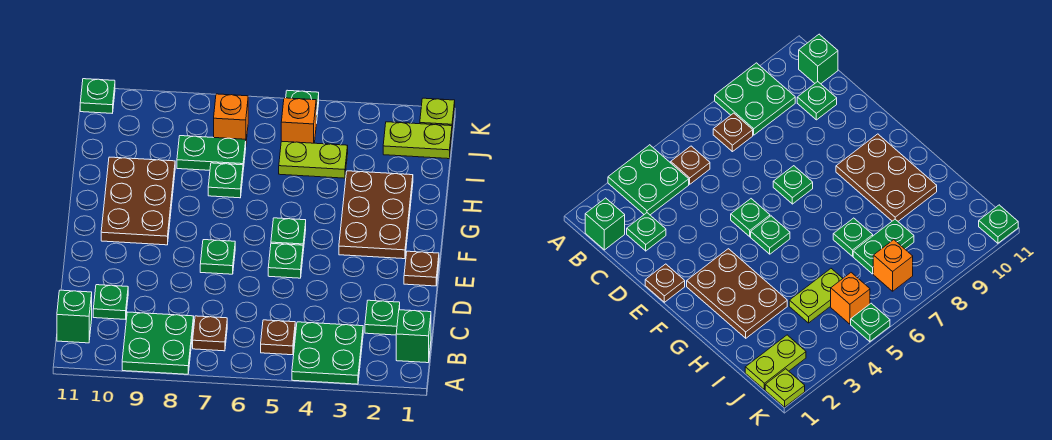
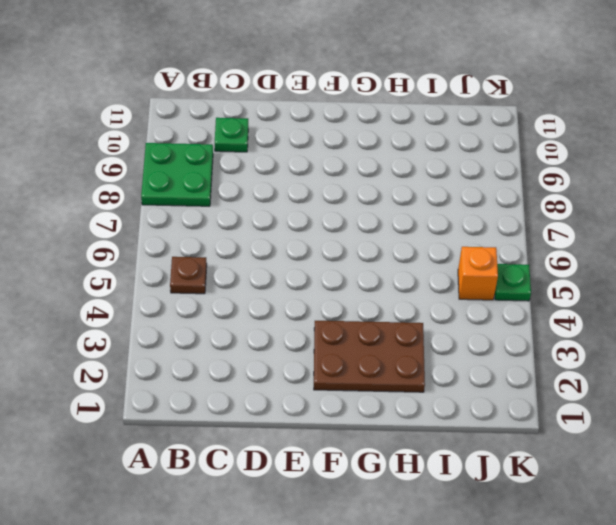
none -> green plate A3:B4 level 1
none -> green brick B1 level 1
none -> brown plate B7 level 1

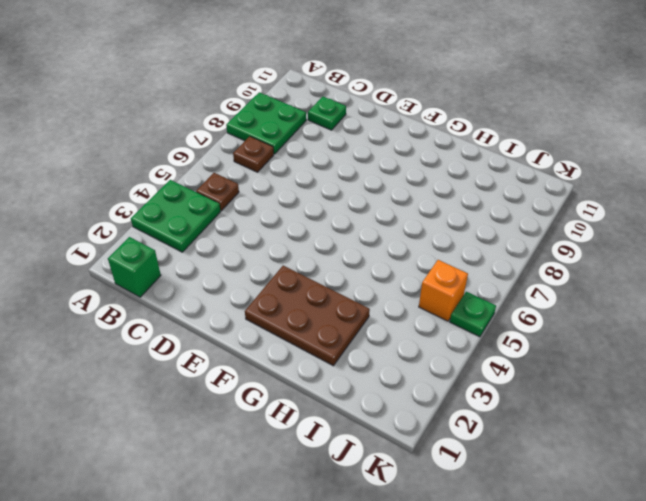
none -> green brick B11 level 1
none -> green plate C2 level 1
none -> brown plate E1 level 1

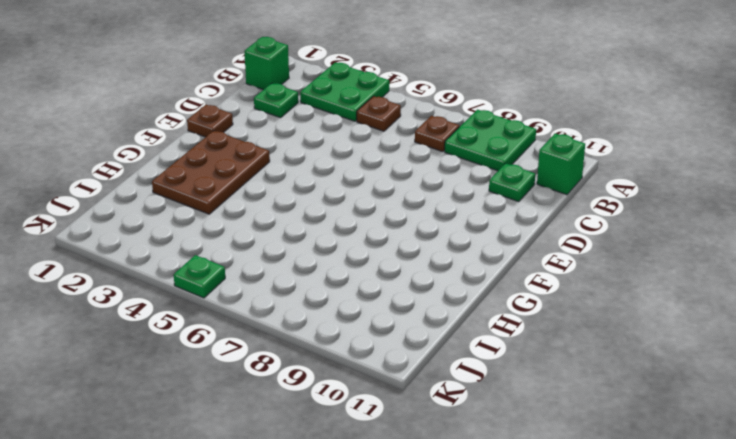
none -> green plate E5 level 1
none -> green plate E7 level 1
none -> green plate F5 level 1

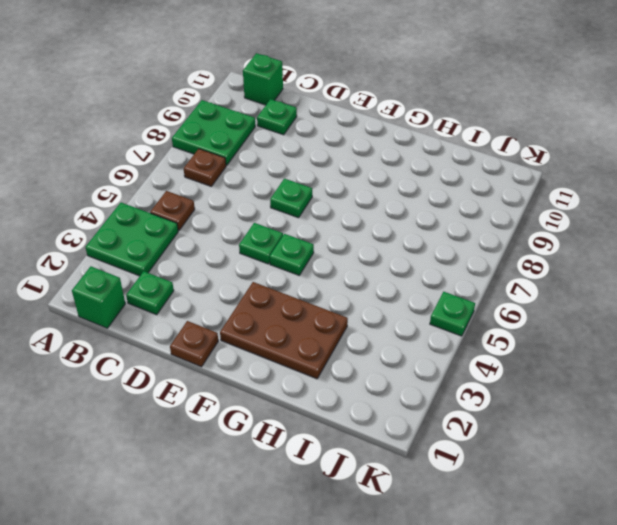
none -> brown plate F9:H10 level 1
none -> green plate H7 level 1
none -> lime plate I4:I5 level 1

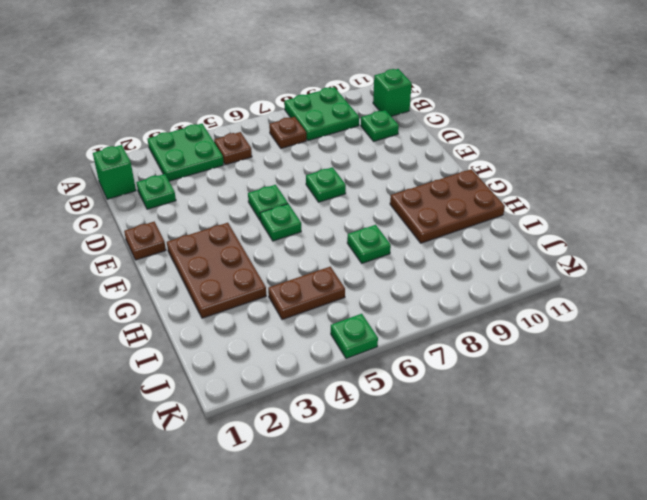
brown plate G9:H11 level 1 -> brown plate F9:H10 level 1
brown plate I4:I5 level 1 -> lime plate I4:I5 level 1
none -> green plate I7:I8 level 1
none -> lime plate J1:J2 level 1
none -> orange brick J5 level 1

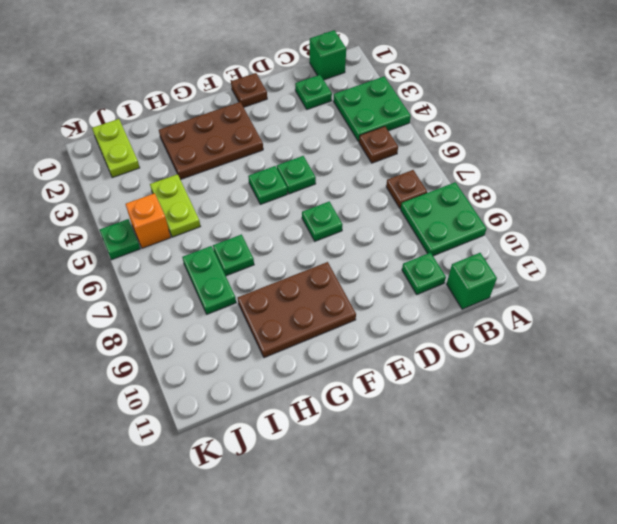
none -> orange brick J7 level 1
none -> lime plate K1 level 1
none -> green plate K11 level 1

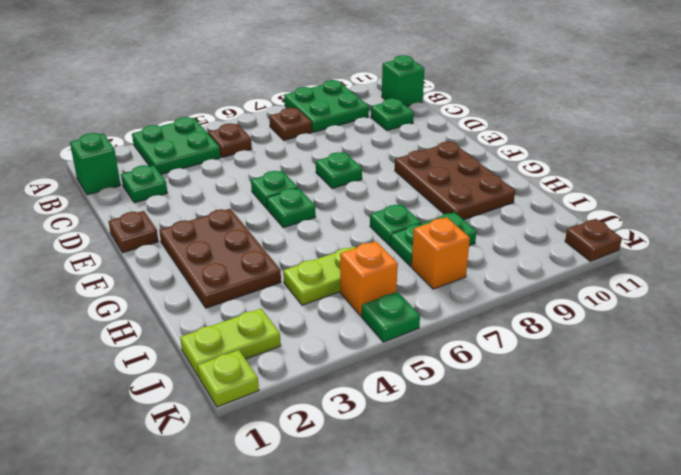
brown plate K11 level 1 -> green plate K11 level 1

